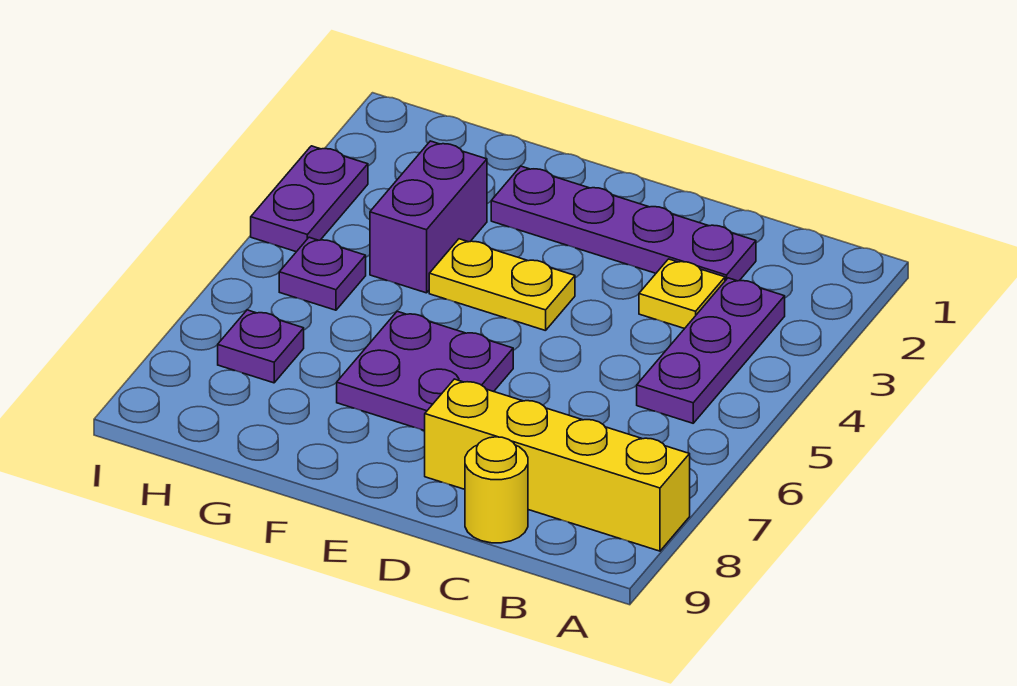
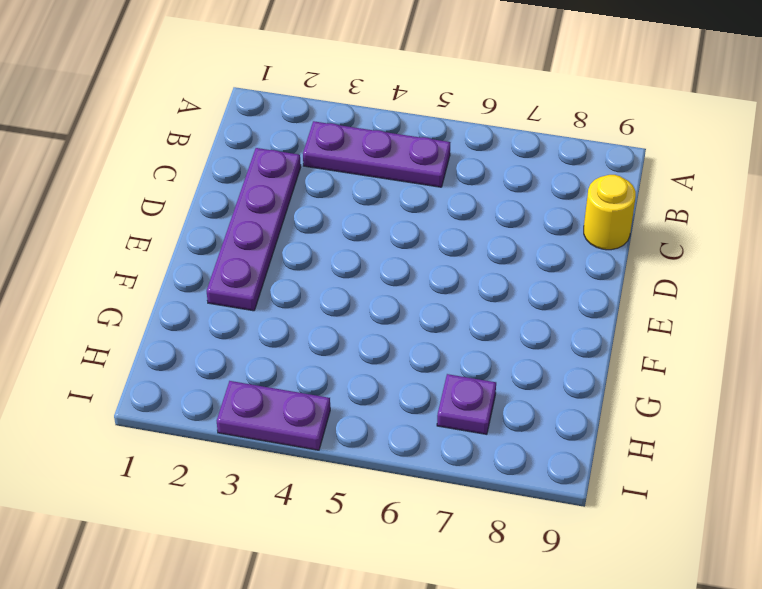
none -> yellow brick A8:D8 level 1
none -> yellow plate C3 level 1

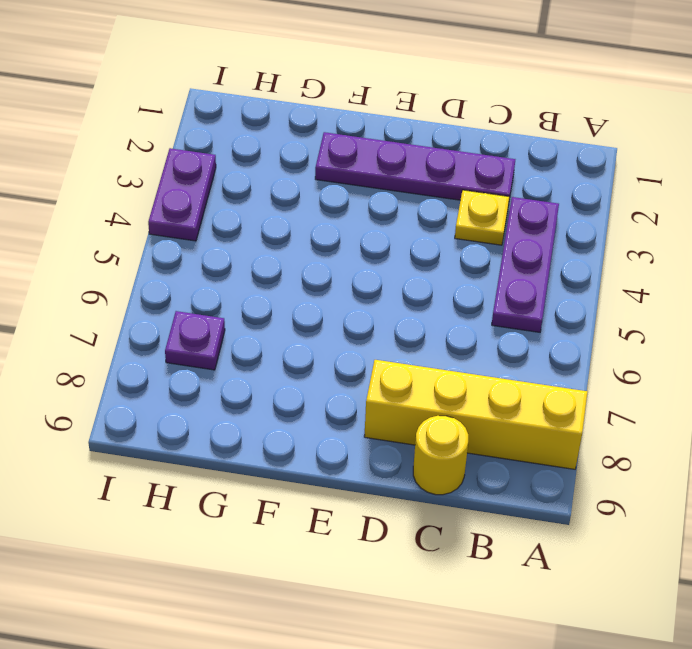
none -> yellow plate E4:F4 level 1
none -> purple plate E6:F7 level 1

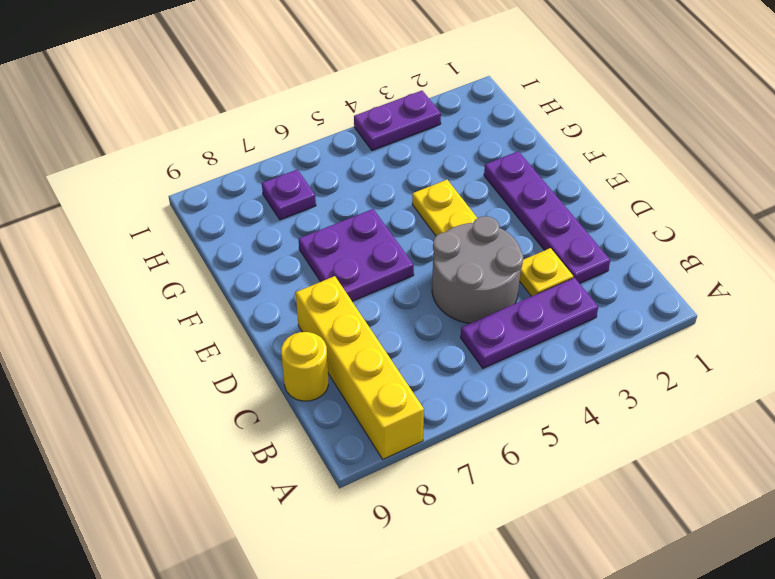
grey round brick C4:D5 level 1 -> none
none -> purple brick G3:G4 level 1
none -> purple plate H5 level 1

